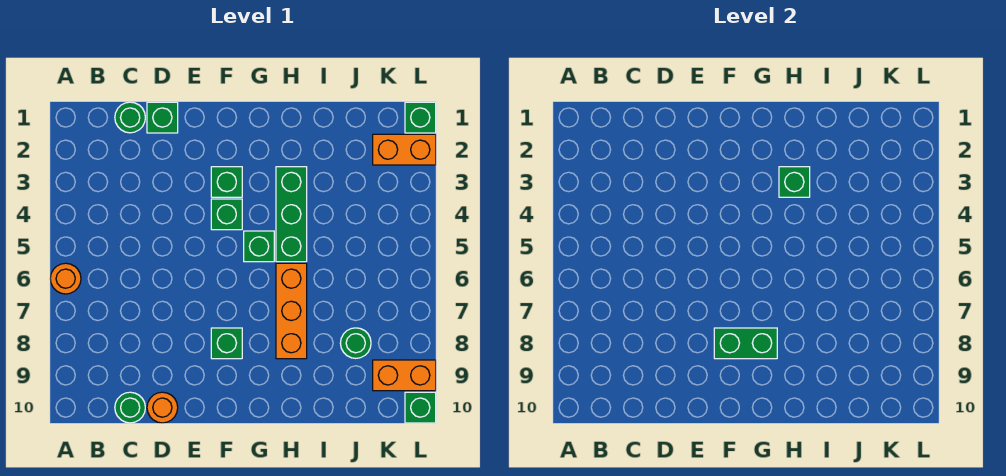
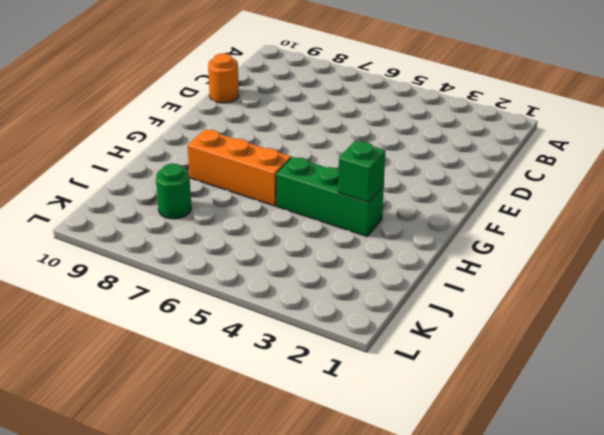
none -> orange round brick A6 level 1
none -> green round brick C1 level 1
none -> green round brick C10 level 1

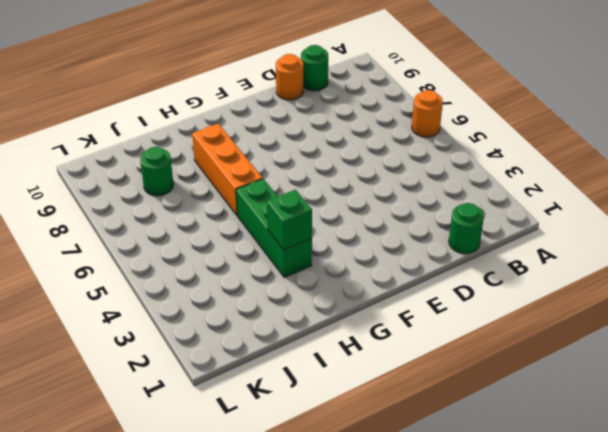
none -> green brick D1 level 1
none -> green brick F3 level 1
none -> green brick F4 level 1

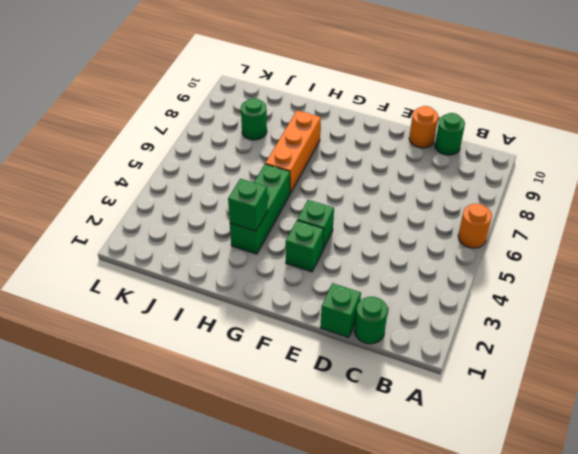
none -> green brick F8 level 1
none -> green brick G5 level 1
none -> orange brick K2:L2 level 1

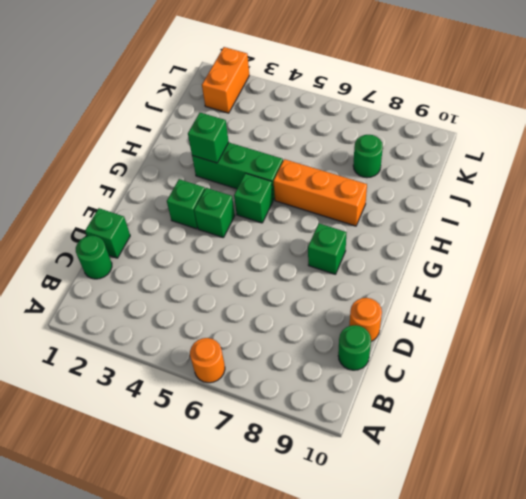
none -> orange brick K9:L9 level 1
none -> green brick L1 level 1
none -> green brick L10 level 1

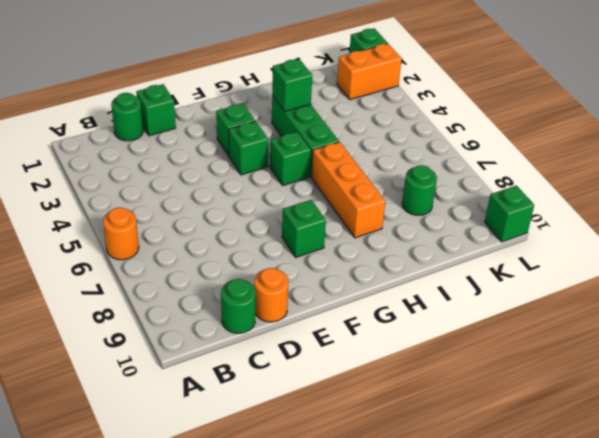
none -> orange brick K9:L9 level 1
none -> green brick F8:G8 level 2

